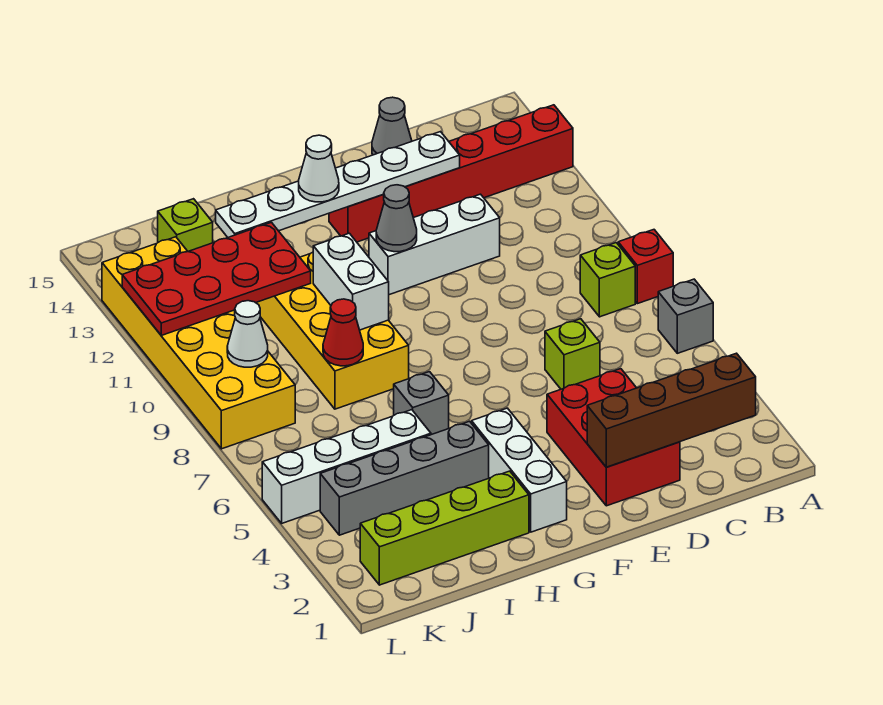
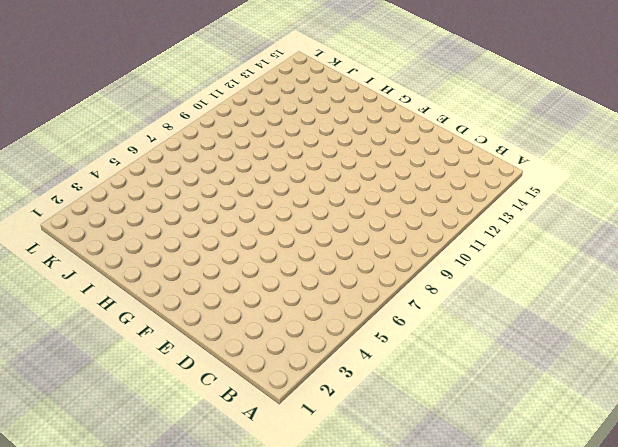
none -> grey brick A6 level 1
none -> red brick A8 level 1
none -> red brick A13:F13 level 1

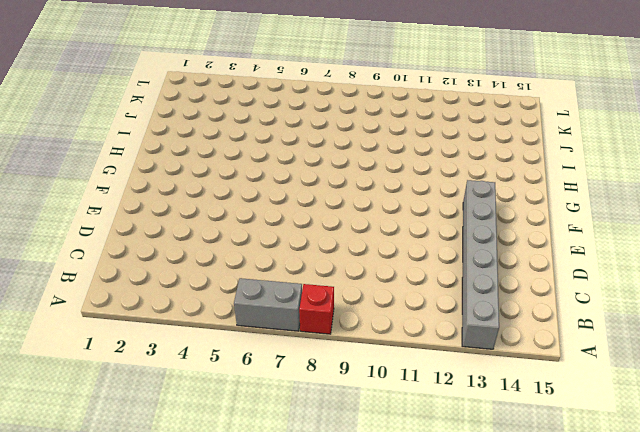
grey brick A6:A7 level 1 -> grey brick A6 level 1
grey brick A13:F13 level 1 -> red brick A13:F13 level 1
none -> lime brick B8 level 1
none -> red brick D2:E4 level 1
none -> lime brick D6 level 1

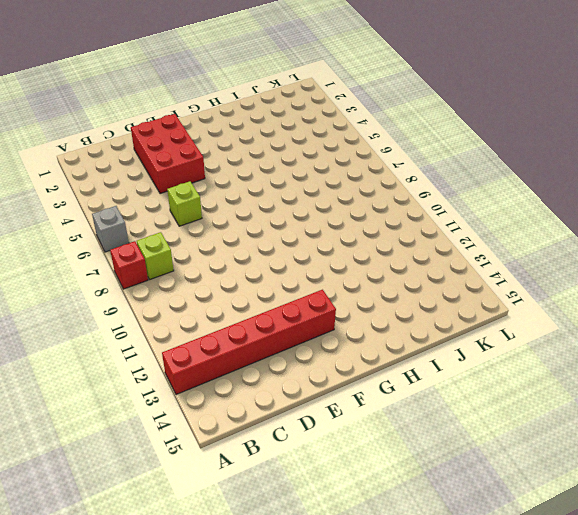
none -> white brick D11:F11 level 1
none -> grey cone D15 level 1
none -> white brick G2:G4 level 1

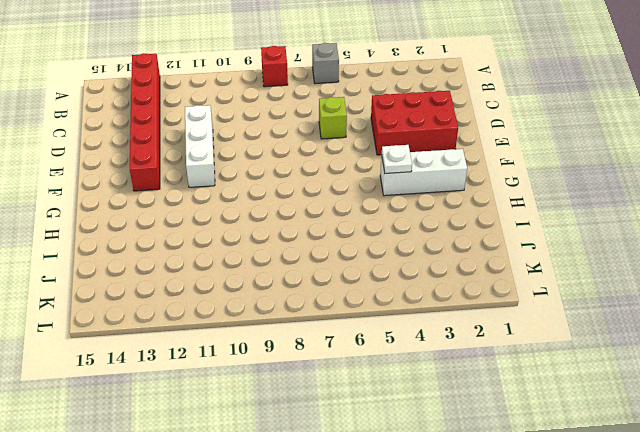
white plate G4 level 2 -> none
none -> lime brick B8 level 1
none -> grey cone D15 level 1
none -> lime brick H2:K2 level 1

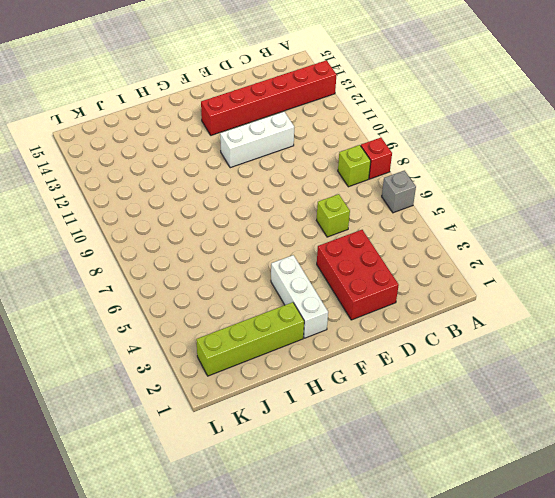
none -> grey cone D15 level 1
none -> grey brick H4:K4 level 1
none -> grey brick H6 level 1

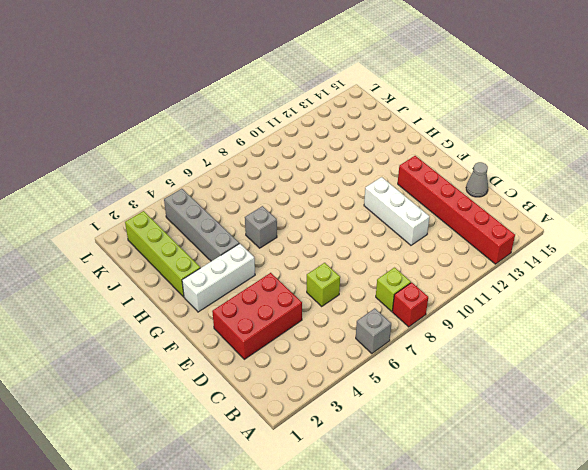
none -> yellow brick H8:I11 level 1
none -> white brick I5:L5 level 1
none -> lime brick J14 level 1

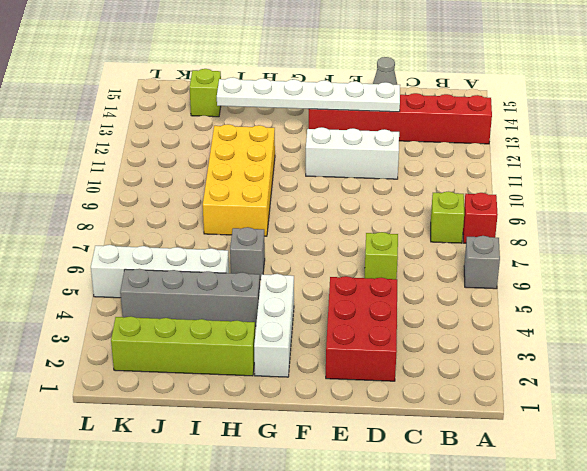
none -> yellow brick K8:L13 level 1
none -> brown brick B2:E2 level 2
none -> grey cone F11 level 2

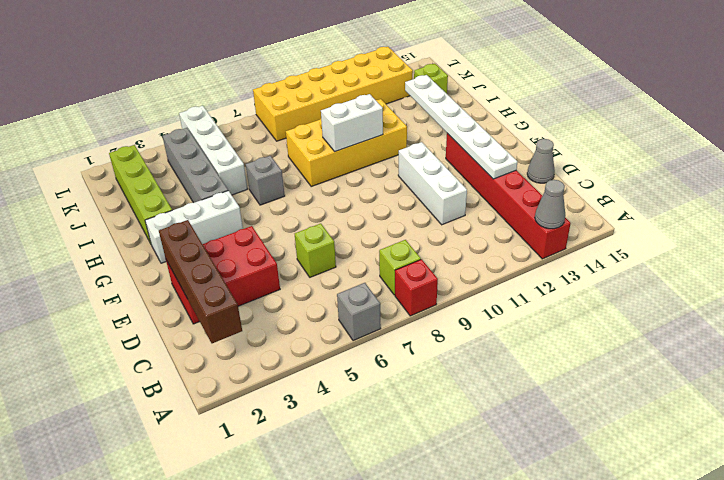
grey cone A13 level 2 -> grey cone F11 level 2
none -> red cone I8 level 2
none -> red plate I11:L12 level 2
none -> white cone K9 level 2

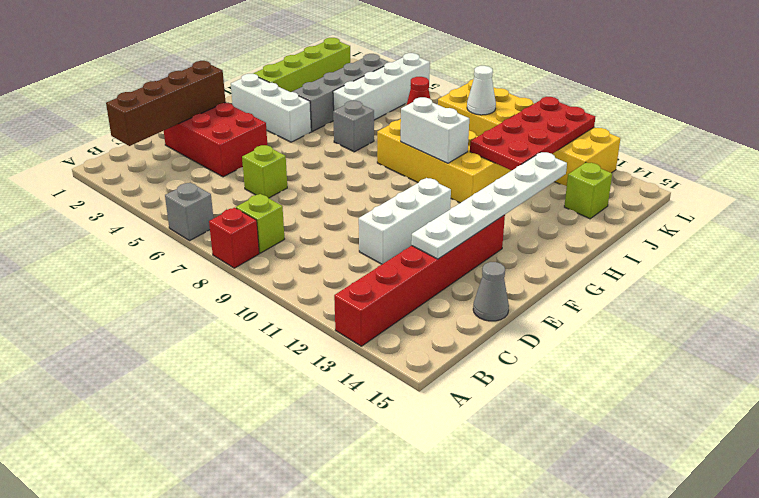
none -> grey cone F11 level 2
none -> white cone G13 level 3

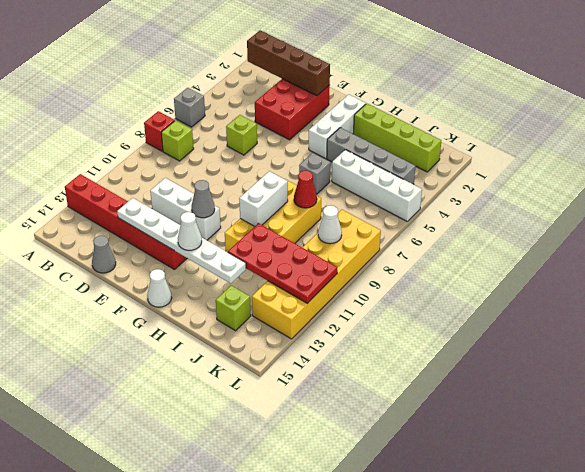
white cone G15 level 1 -> none

